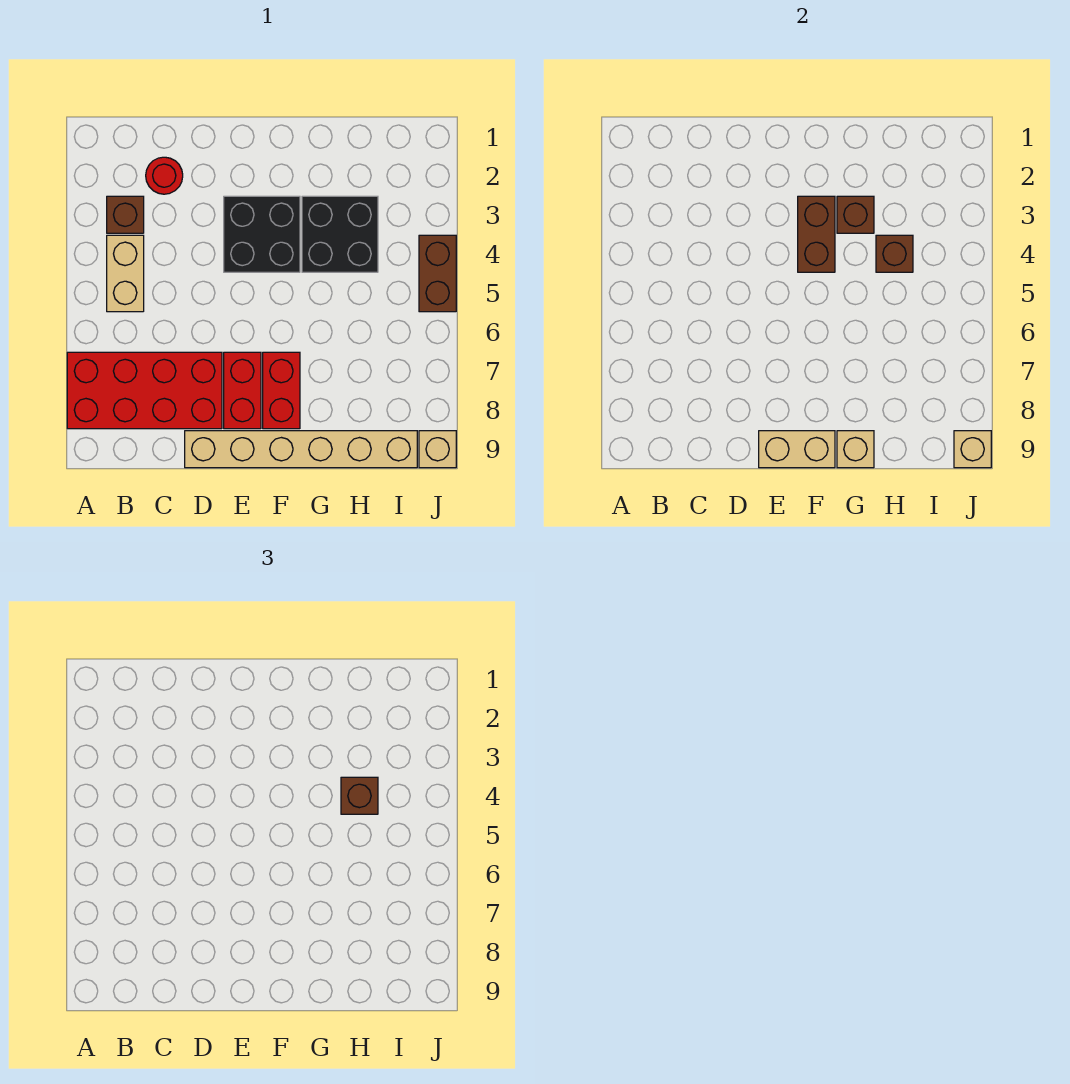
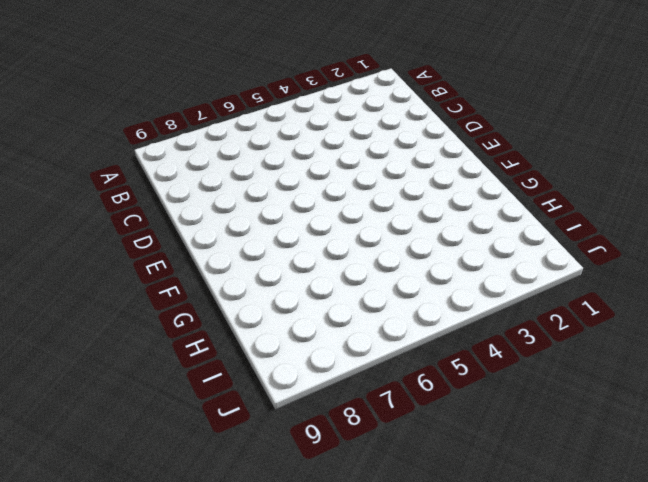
none -> red brick A7:D8 level 1
none -> brown brick B3 level 1
none -> tan brick B4:B5 level 1

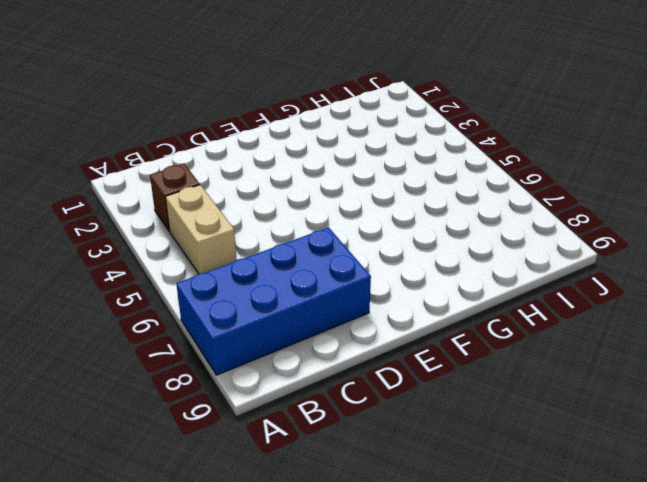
blue brick A7:D8 level 1 -> red brick A7:D8 level 1
none -> red round brick C2 level 1
none -> tan brick D9:I9 level 1
none -> black brick E3:F4 level 1

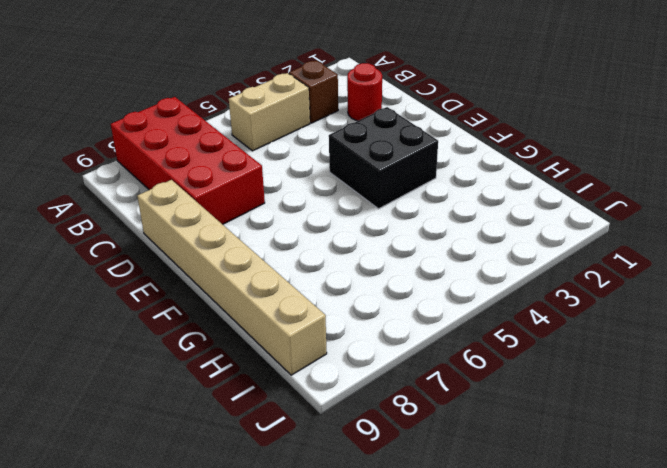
none -> red brick E7:E8 level 1
none -> red brick F7:F8 level 1
none -> black brick G3:H4 level 1

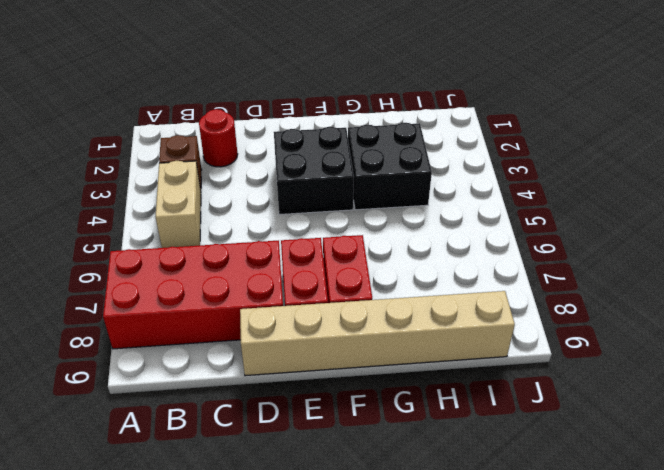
none -> brown brick J4:J5 level 1
none -> tan brick J9 level 1
none -> tan brick E9:F9 level 2

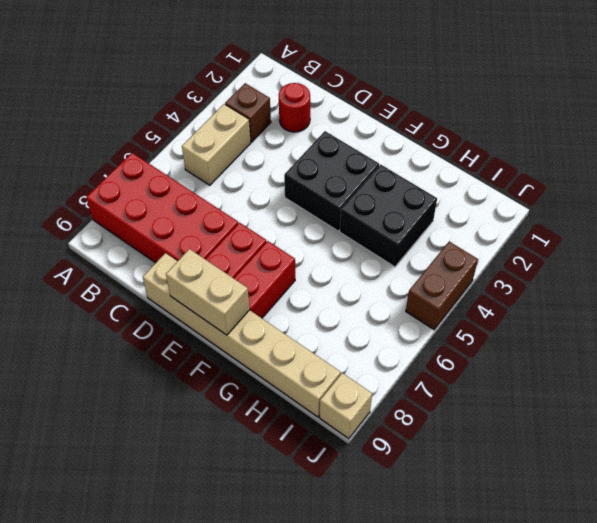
none -> brown brick F3:F4 level 2
none -> brown brick G3 level 2
none -> tan brick G9 level 2

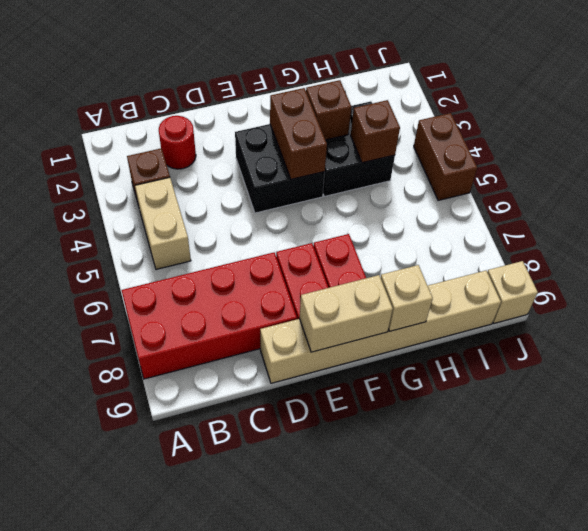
none -> tan brick J9 level 2
none -> brown brick H4 level 3

